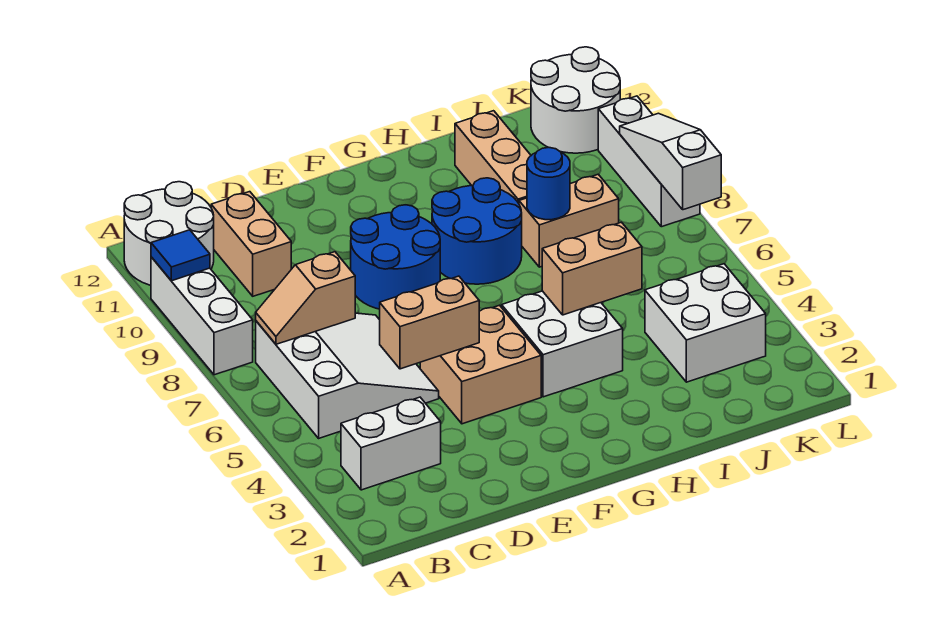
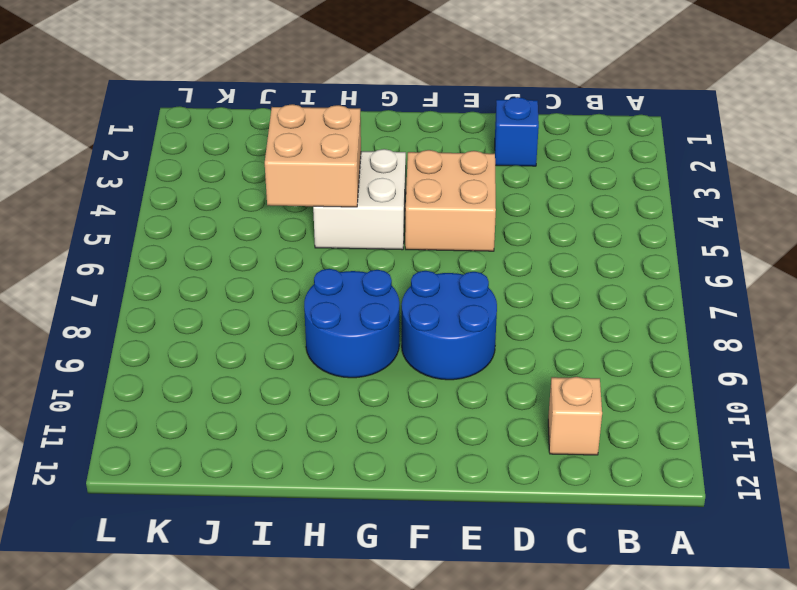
tan brick C11 level 1 -> tan brick C10:C11 level 1
blue brick D2 level 1 -> none
tan brick H4:I5 level 2 -> tan brick H5:I5 level 2
none -> white brick A8:A10 level 1
none -> white round brick A11:B12 level 1
none -> white brick B3:C3 level 1

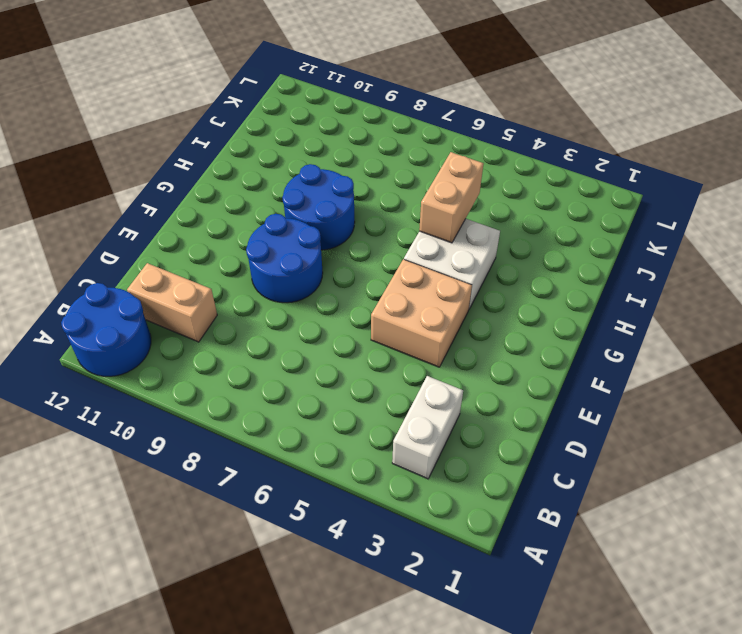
blue round brick A11:B12 level 1 -> white round brick A11:B12 level 1
none -> white brick A8:A10 level 1
none -> white slope B5:D7 level 1 top B
none -> tan brick I8:J8 level 1

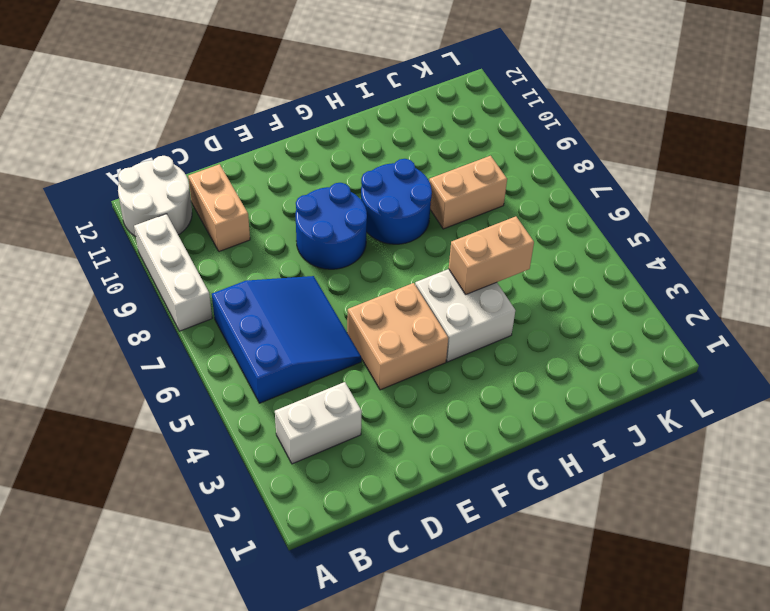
blue slope B5:D7 level 1 top B -> white slope B5:D7 level 1 top B
none -> tan brick I9:I11 level 1
none -> white brick J3:K4 level 1
none -> white round brick K11:L12 level 1

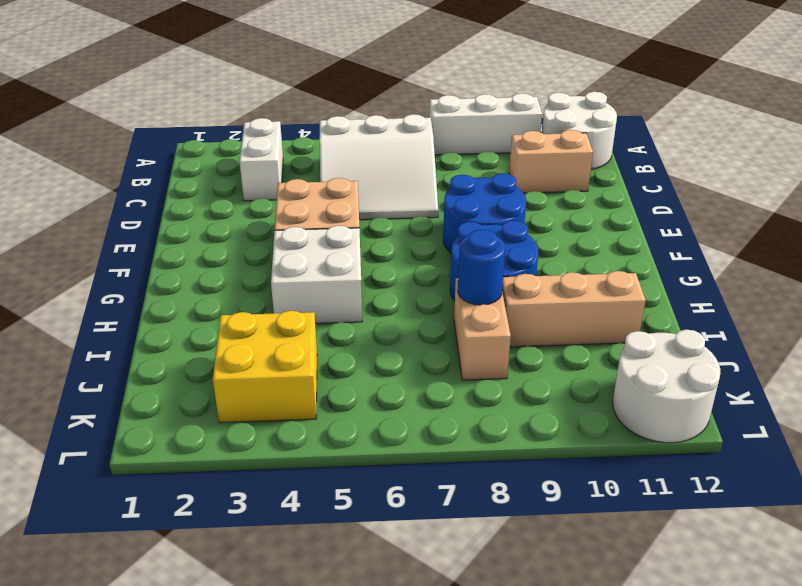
yellow brick J3:K4 level 1 -> white brick J3:K4 level 1
none -> white brick L8:L10 level 1
none -> blue tile A10 level 2
none -> tan slope B7:C7 level 2 top C

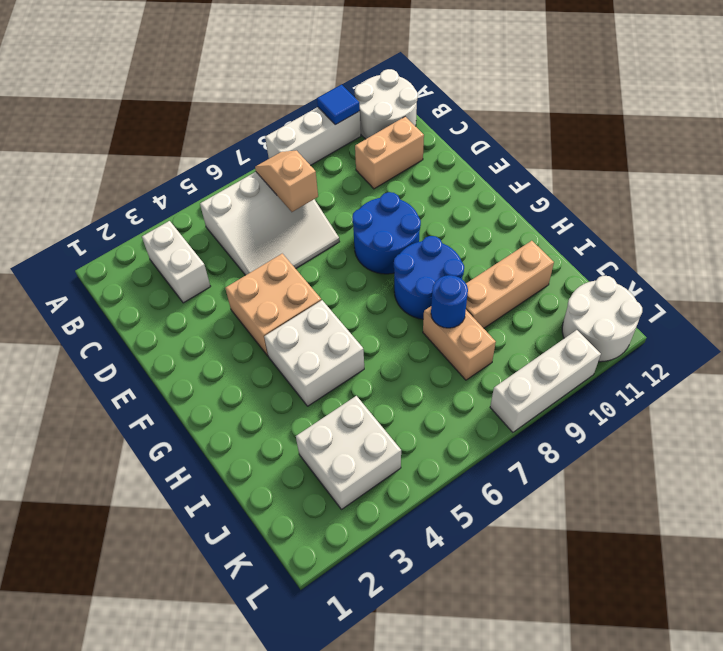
none -> tan brick D5:E5 level 2
none -> tan brick H5:I5 level 2
none -> white slope L7:L9 level 2 top 7

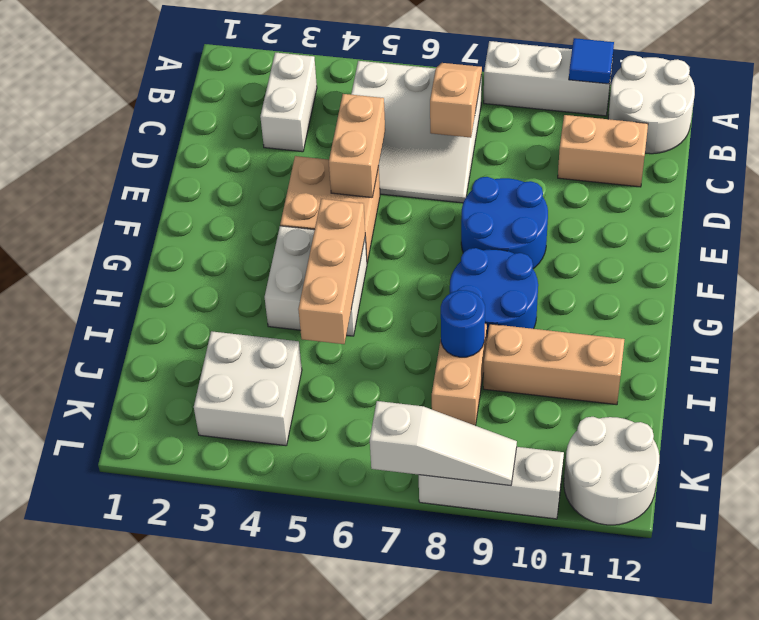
tan brick G5:I5 level 2 -> tan brick H5:I5 level 2

